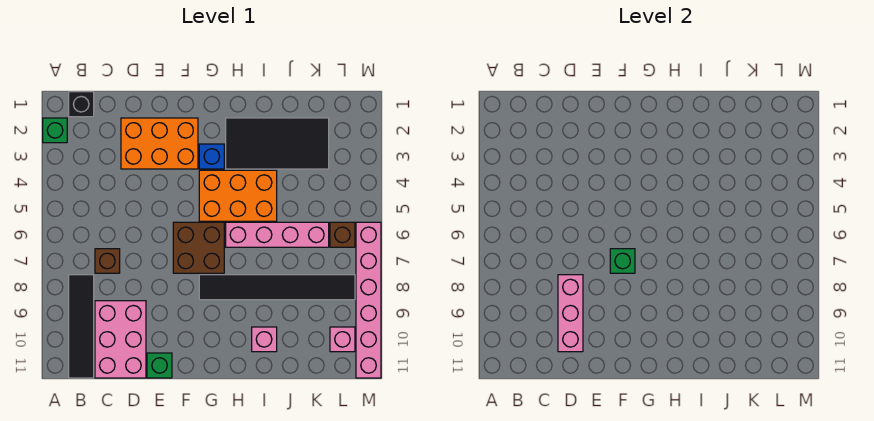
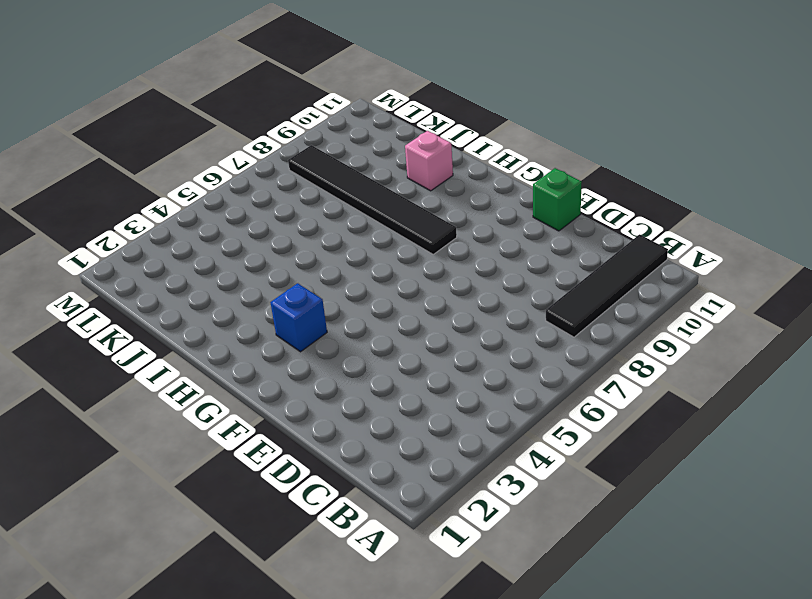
none -> green brick A2 level 1
none -> black brick B1 level 1
none -> brown brick C7 level 1

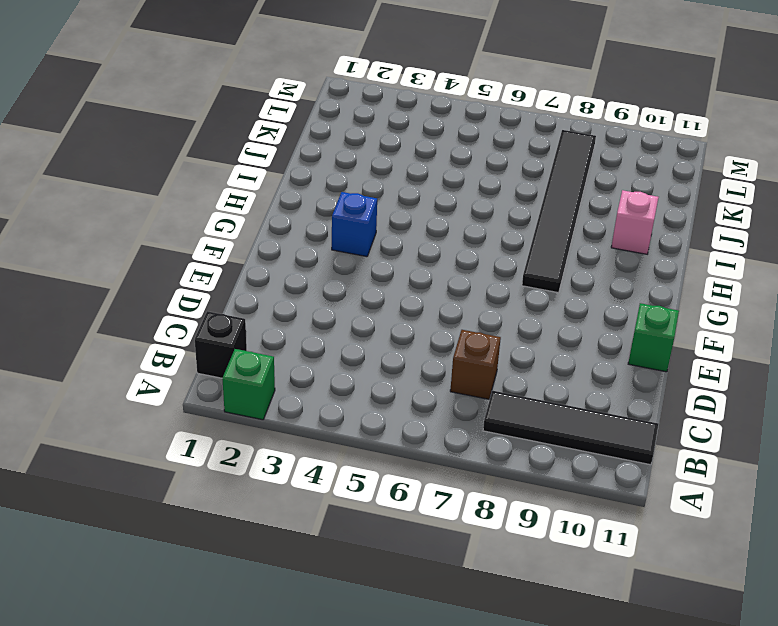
none -> pink brick C9:D11 level 1
none -> orange brick D2:F3 level 1
none -> brown brick F6:G7 level 1

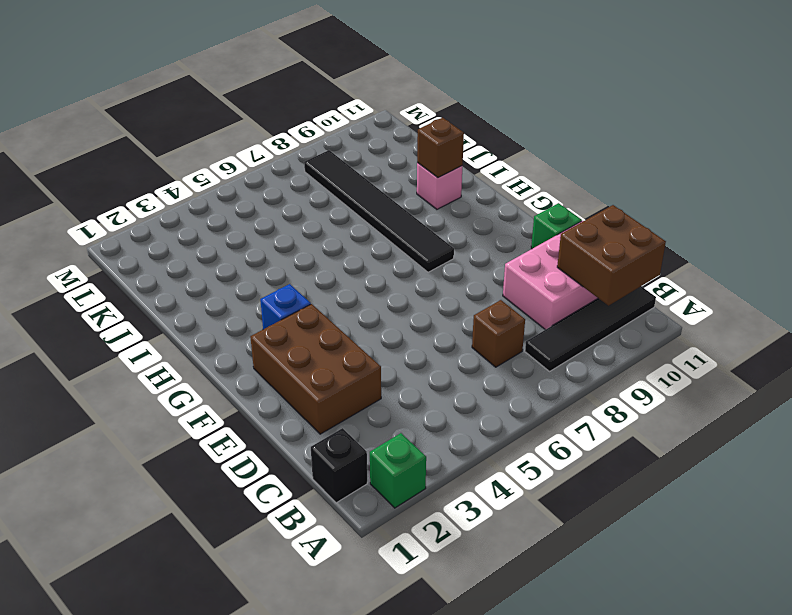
brown brick B10:C11 level 2 -> brown brick F6:G7 level 1
brown brick D2:F3 level 1 -> orange brick D2:F3 level 1
brown brick I10 level 2 -> brown brick L6 level 1
none -> orange brick G4:I5 level 1
none -> black tile H2:K3 level 1
none -> pink brick H6:K6 level 1

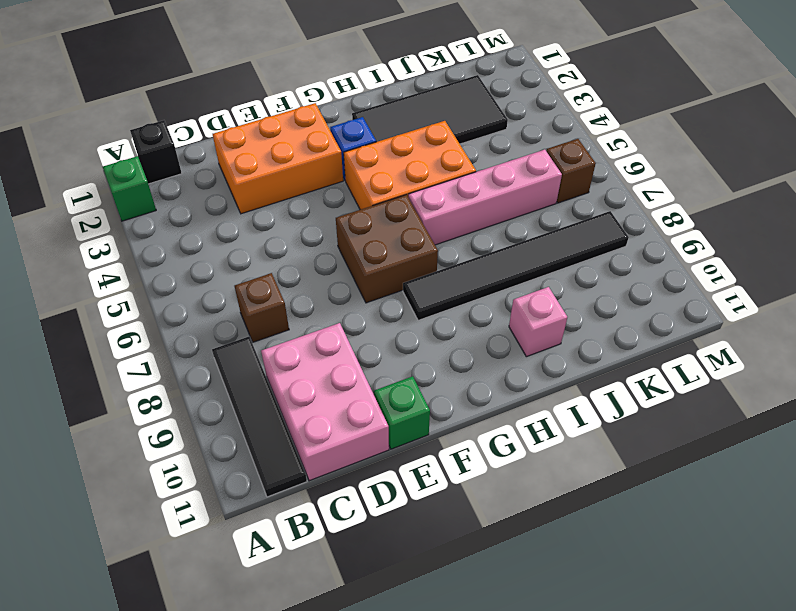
none -> pink brick L10 level 1
none -> pink brick M6:M11 level 1
none -> pink brick D8:D10 level 2

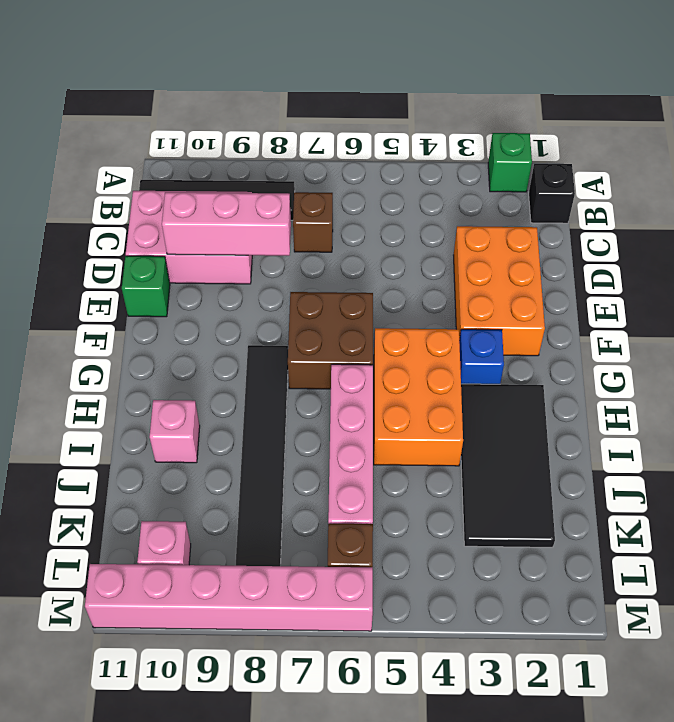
none -> green brick F7 level 2

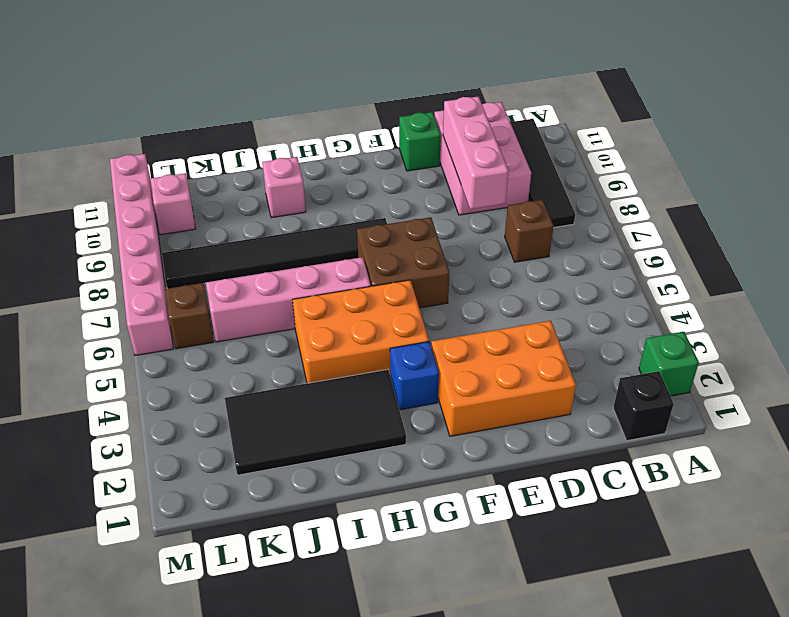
none -> green brick F7 level 2

